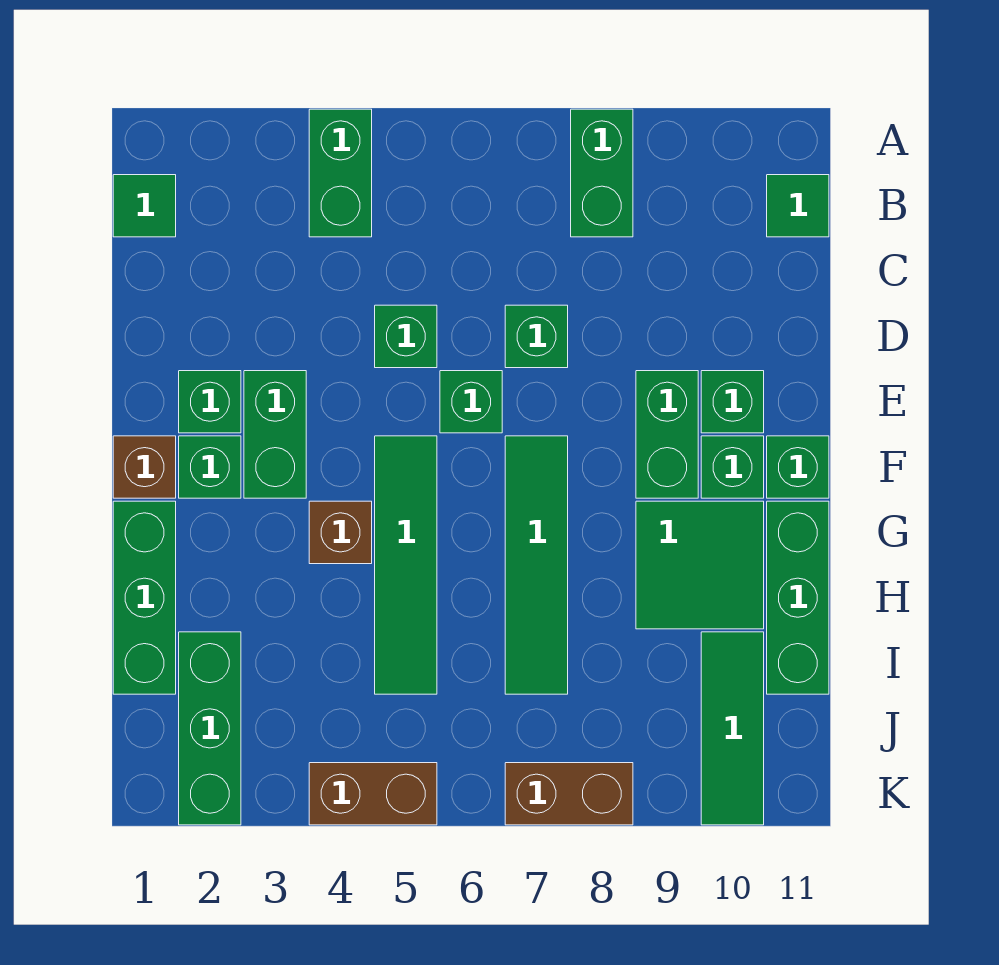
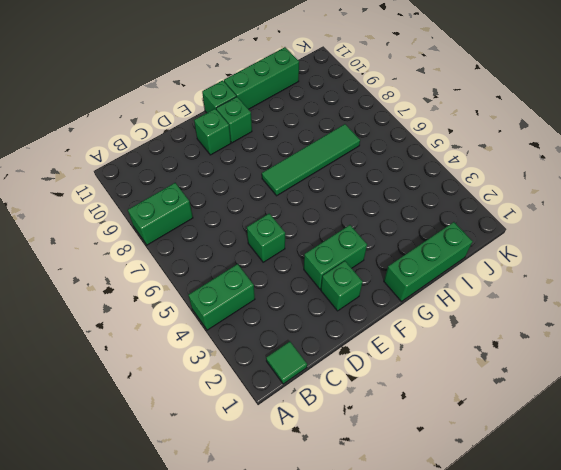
none -> green tile B11 level 1
none -> green brick D7 level 1
none -> green brick E6 level 1

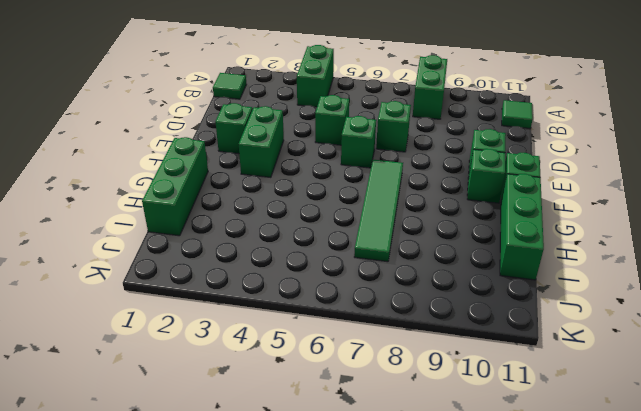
none -> green brick E9:F9 level 1
none -> brown brick F1 level 1
none -> green brick F2 level 1

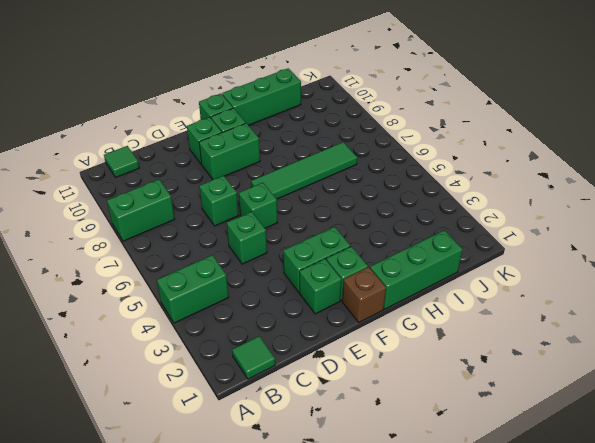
none -> green tile F5:I5 level 1
none -> brown brick G4 level 1
none -> green tile G9:H10 level 1

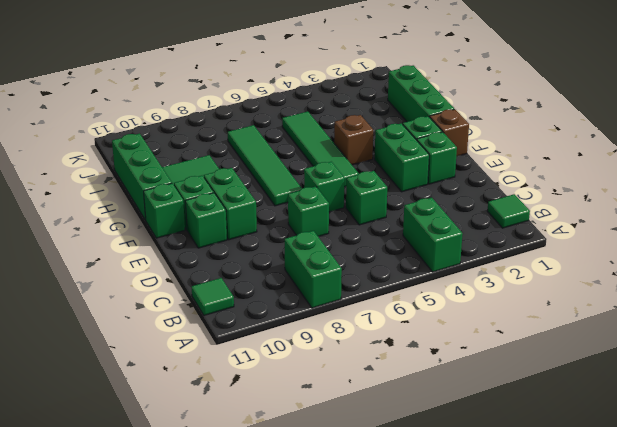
none -> green brick I2:K2 level 1
none -> green tile I10:K10 level 1
none -> brown brick K4:K5 level 1

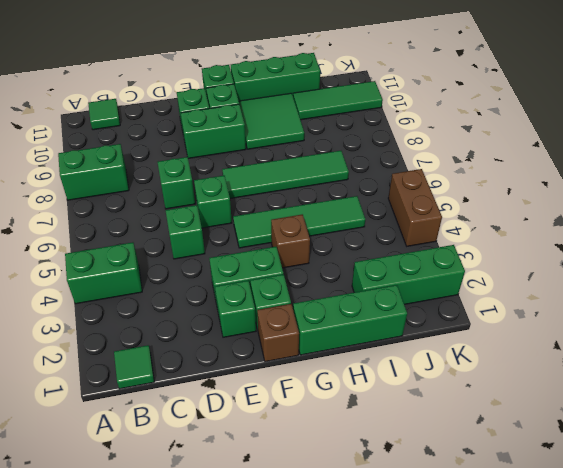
none -> brown brick K7:K8 level 1

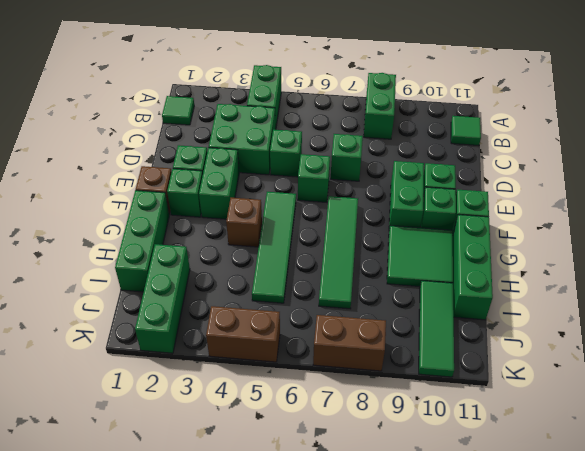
green brick C3:D4 level 1 -> none

